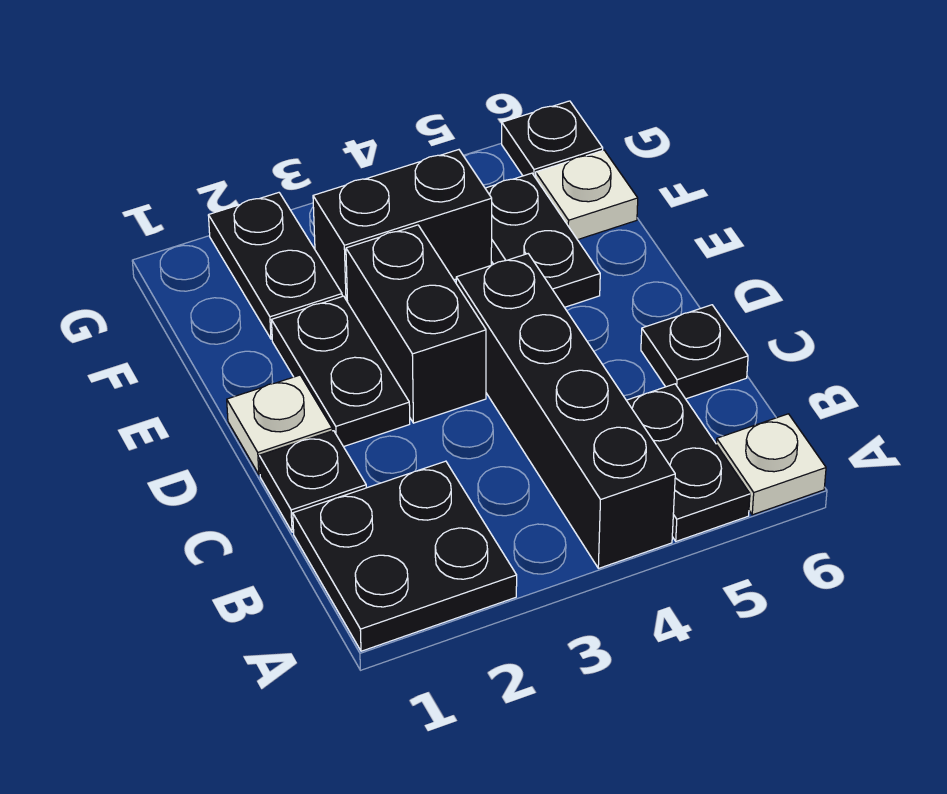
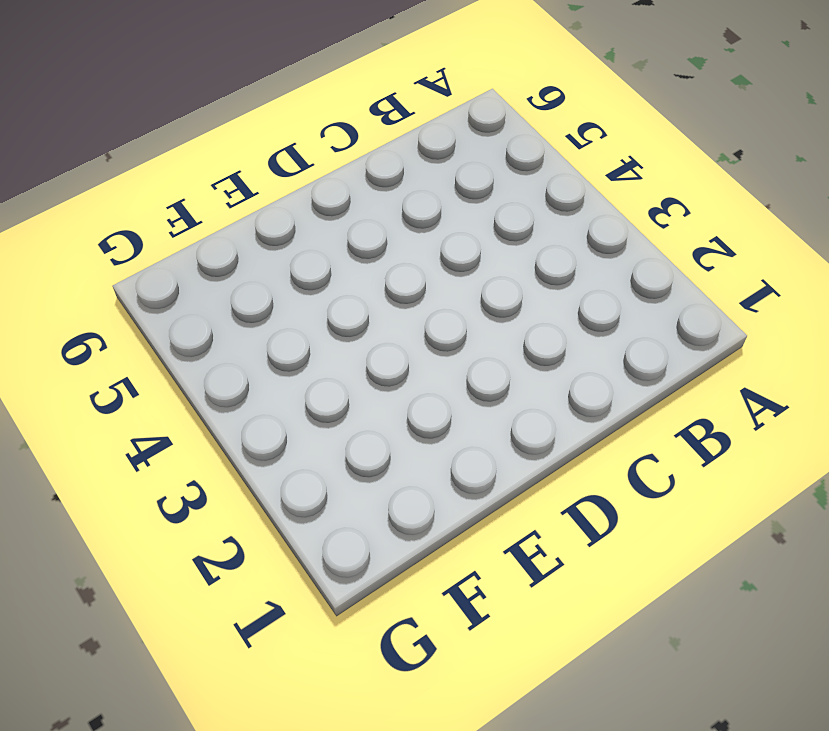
none -> black plate A1:B2 level 1
none -> black brick A4:D4 level 1
none -> black plate A5:B5 level 1

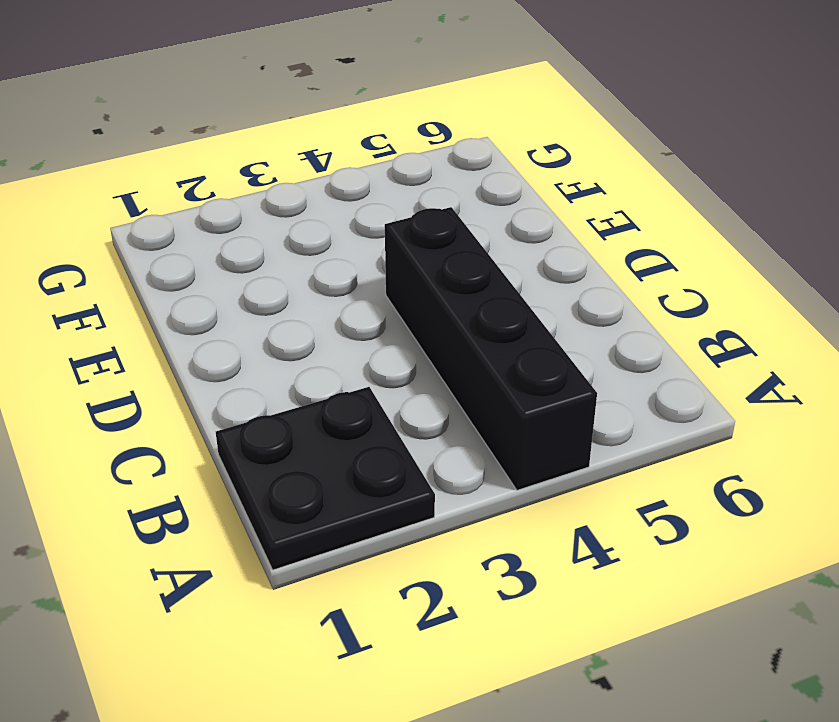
none -> black plate A5:B5 level 1
none -> white plate A6 level 1
none -> black plate C1 level 1

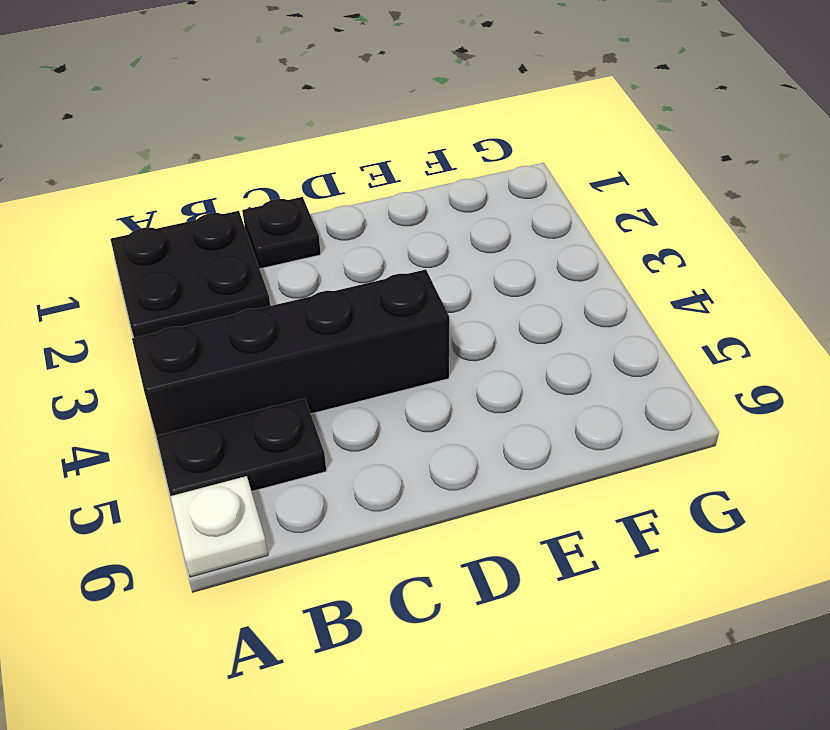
none -> black plate C6 level 1
none -> white plate D1 level 1
none -> black plate D2:E2 level 1

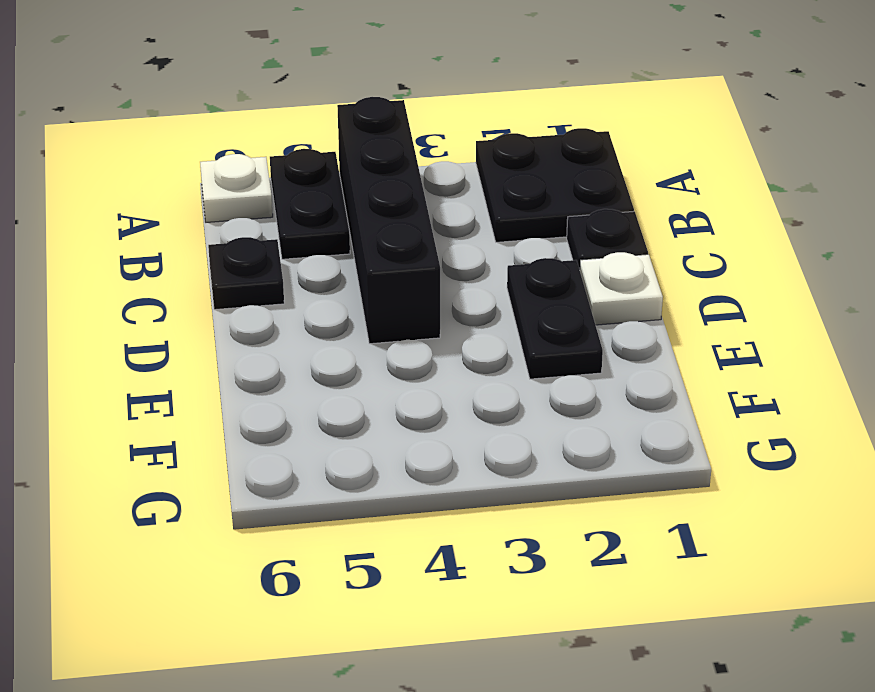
none -> black brick D3:E3 level 1
none -> black plate E5:F5 level 1
none -> black plate F2:G2 level 1

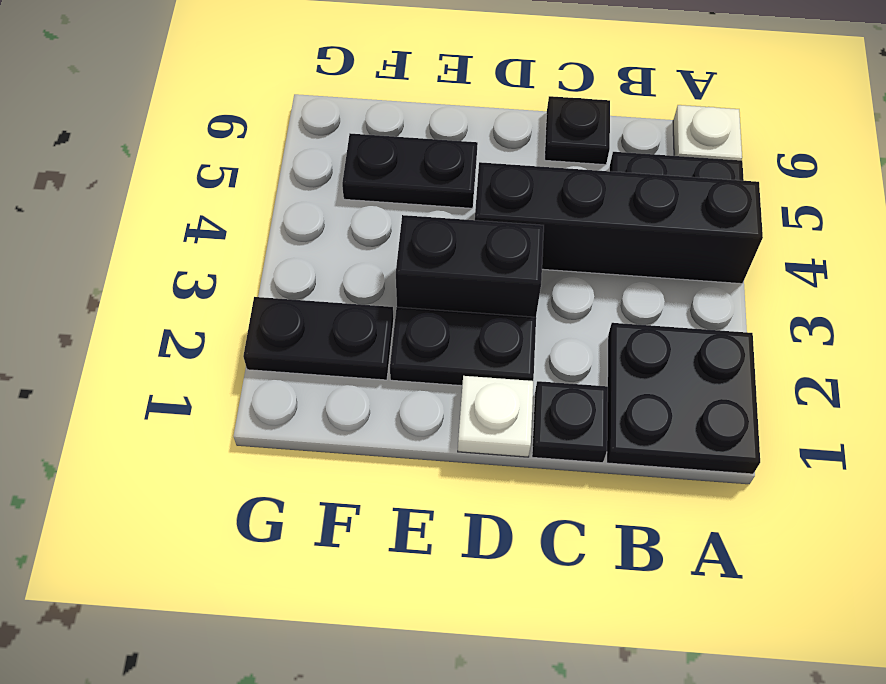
none -> black brick F3:F4 level 1
none -> white plate F6 level 1
none -> black plate G6 level 1

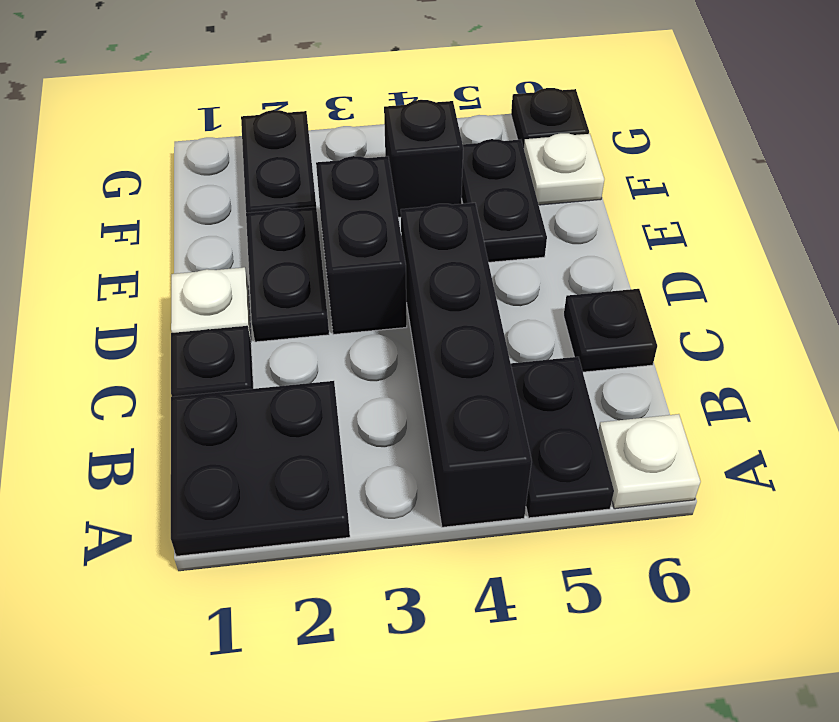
black brick F4 level 1 -> black brick F3:F4 level 1

